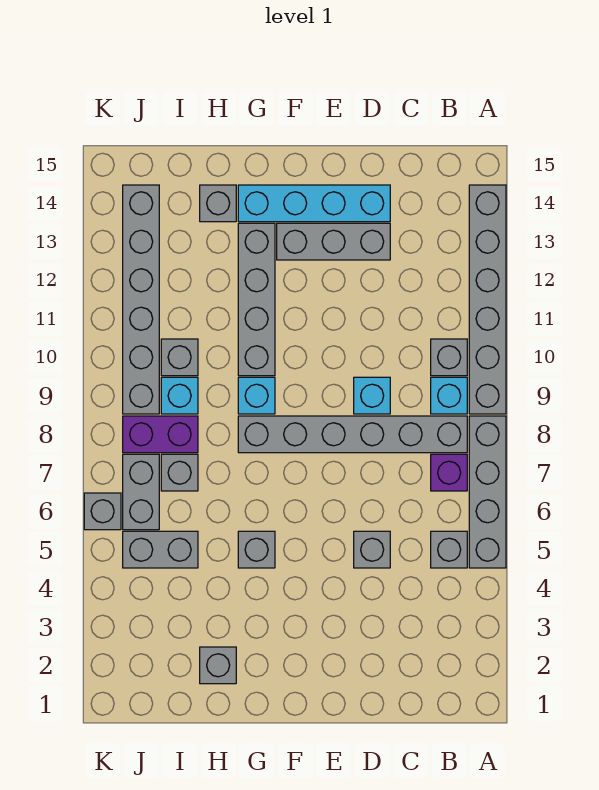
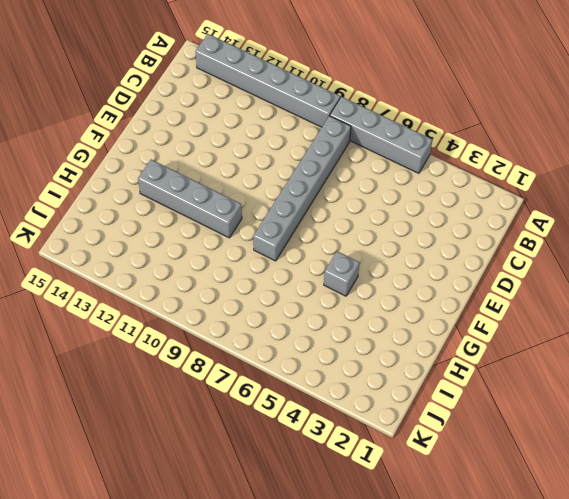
none -> grey brick B5 level 1
none -> purple brick B7 level 1
none -> cyan brick B9 level 1

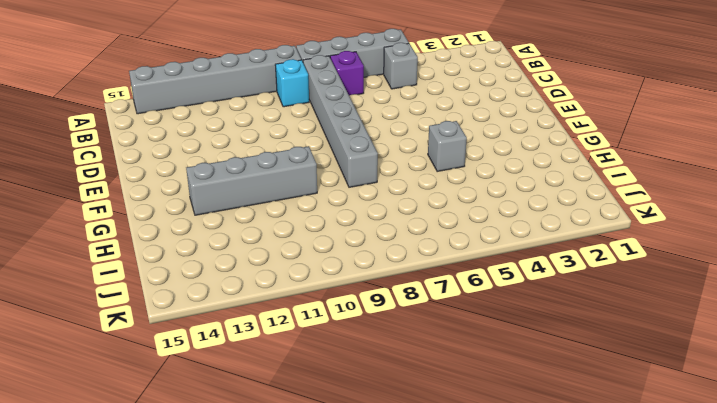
none -> grey brick B10 level 1
none -> grey brick D5 level 1
none -> cyan brick D9 level 1

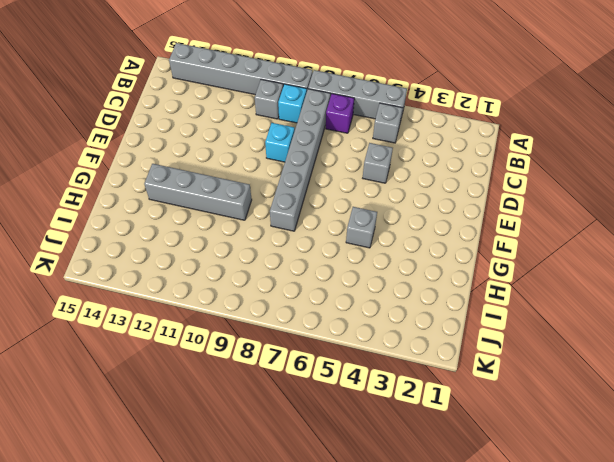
none -> grey brick D13:F13 level 1
none -> cyan brick D14:G14 level 1
none -> cyan brick G9 level 1

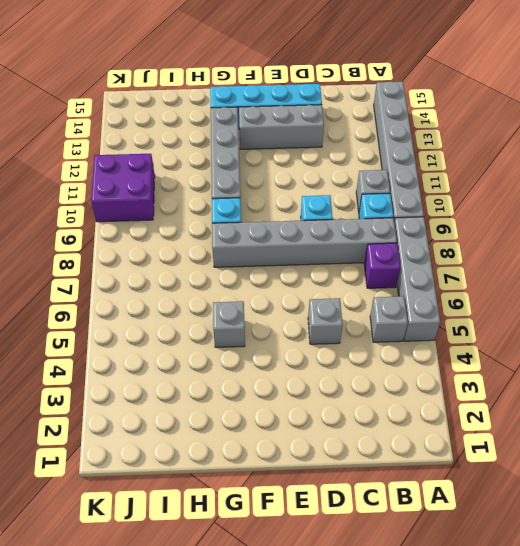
purple brick J10:K11 level 1 -> grey brick J9:J14 level 1
none -> grey brick H2 level 1
none -> grey brick H14 level 1
none -> grey brick I5:J5 level 1

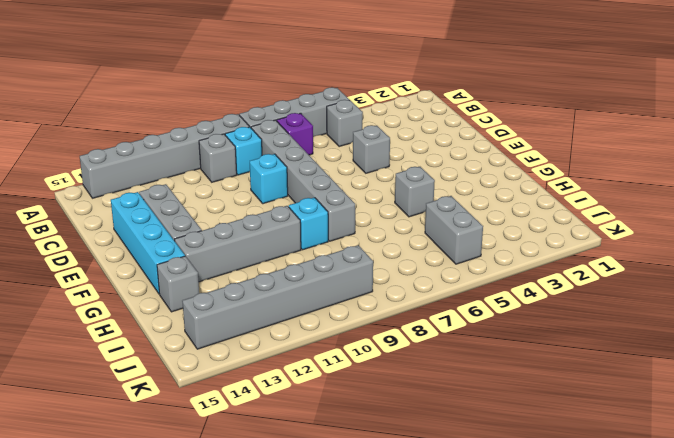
none -> grey brick H2 level 1
none -> grey brick I7 level 1
none -> purple brick I8:J8 level 1

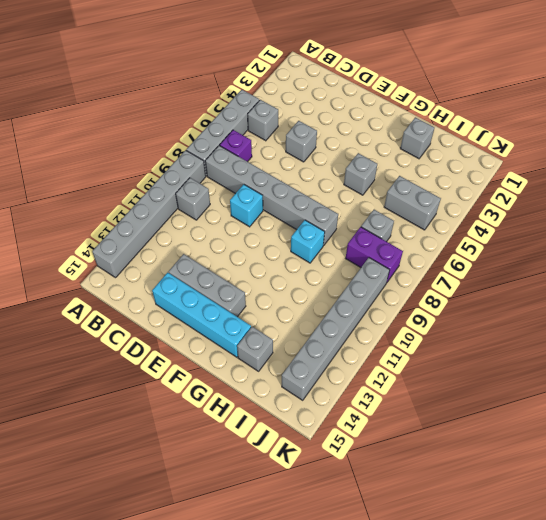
none -> cyan brick B9 level 1
none -> grey brick G10:G13 level 1
none -> cyan brick I9 level 1

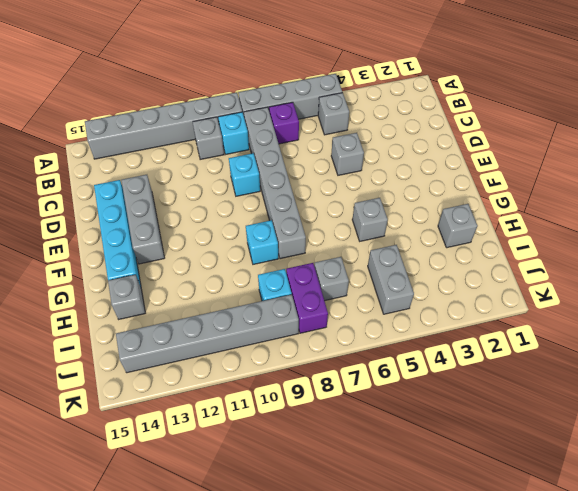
none -> grey brick G10:G13 level 1
none -> grey brick I10 level 1
none -> grey brick J6:J7 level 1

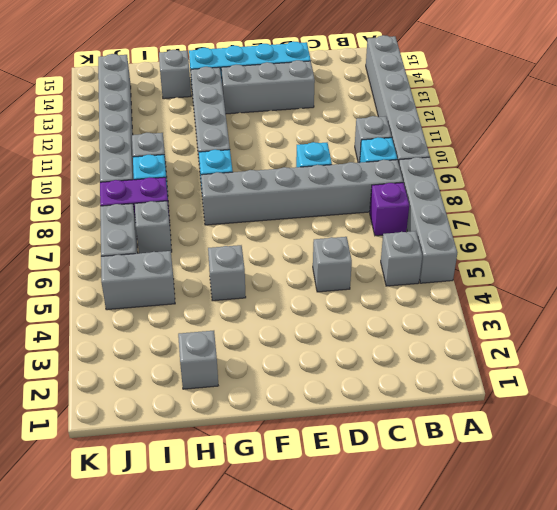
none -> grey brick K6 level 1

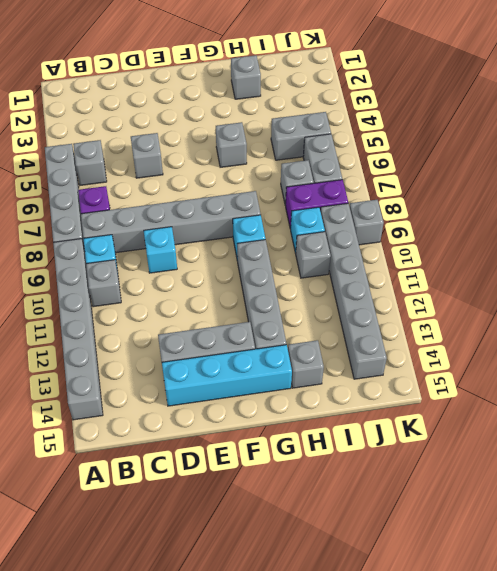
grey brick K9 level 1 -> grey brick K6 level 1

